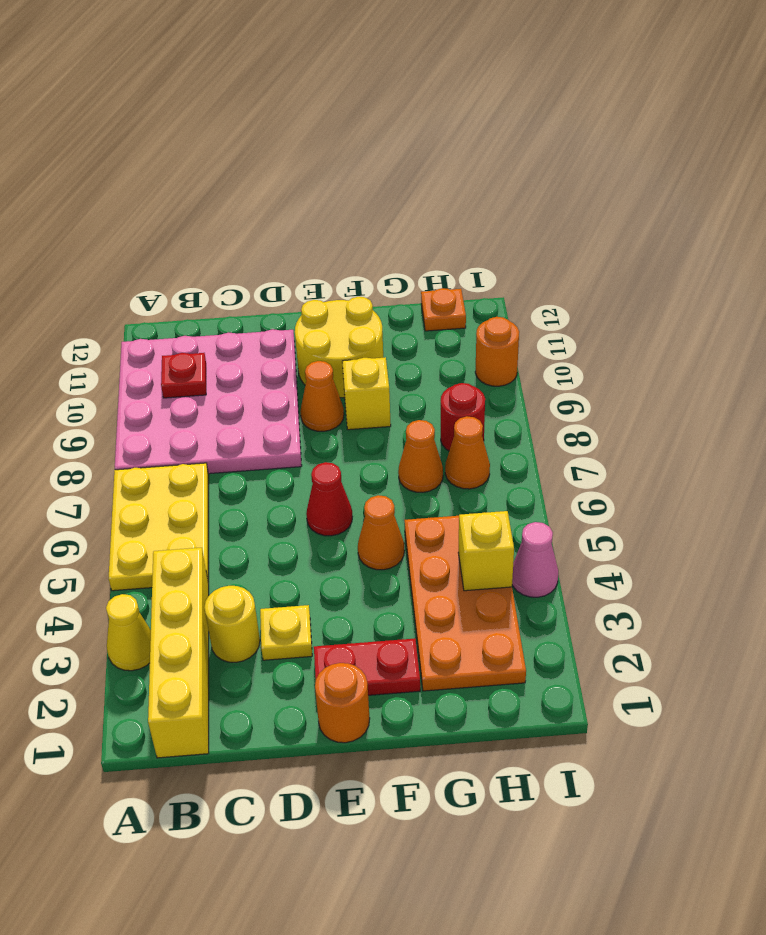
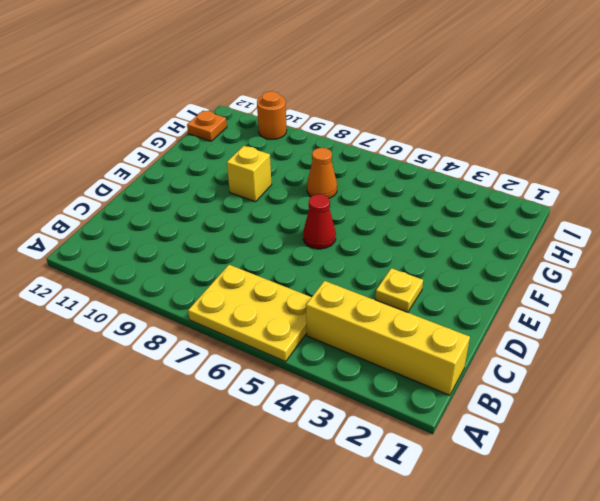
none -> yellow cone A3 level 1
none -> pink plate A8:D11 level 1
none -> yellow round brick C3 level 1

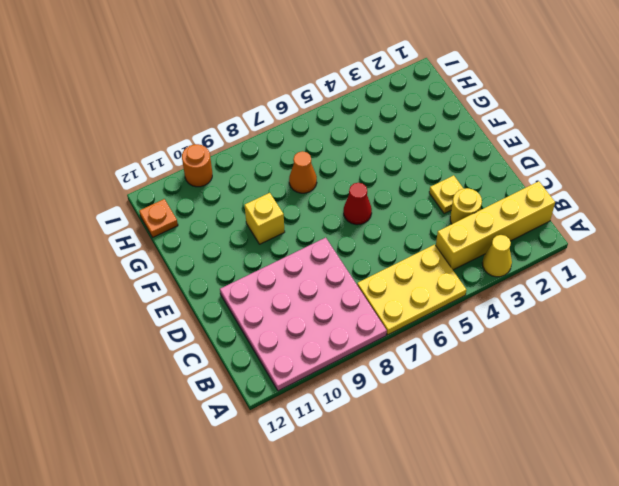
none -> orange round brick E1 level 1
none -> red plate E2:F2 level 1
none -> orange cone E9 level 1

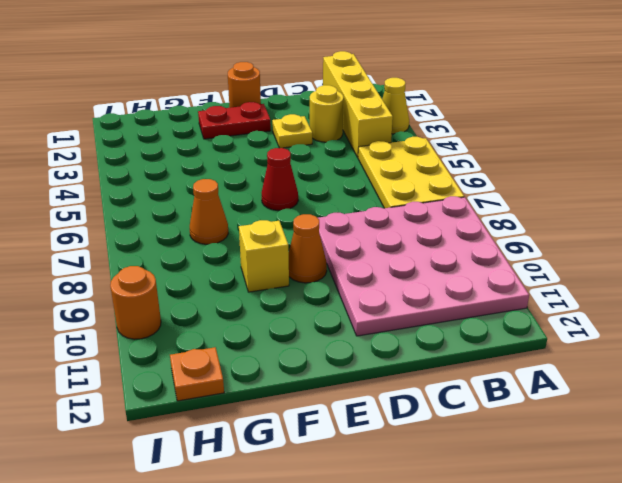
none -> yellow round brick E10:F11 level 1
none -> orange cone F5 level 1
none -> orange plate G2:H5 level 1

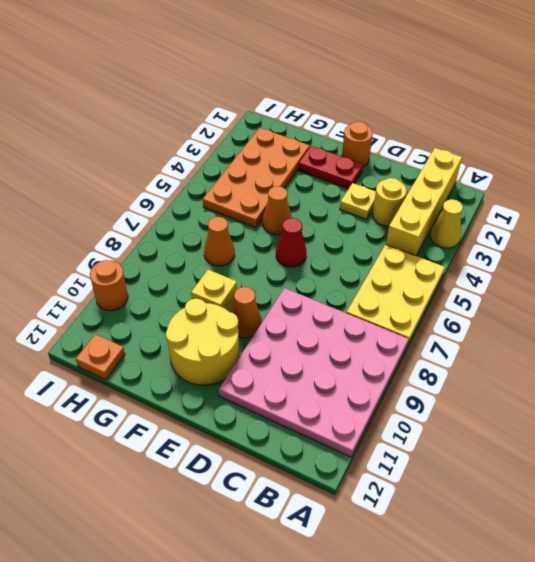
none -> orange cone H7 level 1
none -> red round brick H8 level 1
none -> pink cone I4 level 1

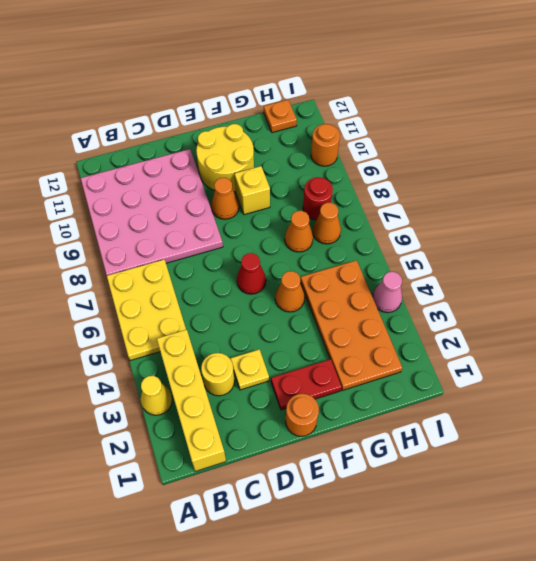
none -> red plate B10 level 2
none -> yellow brick H4 level 2

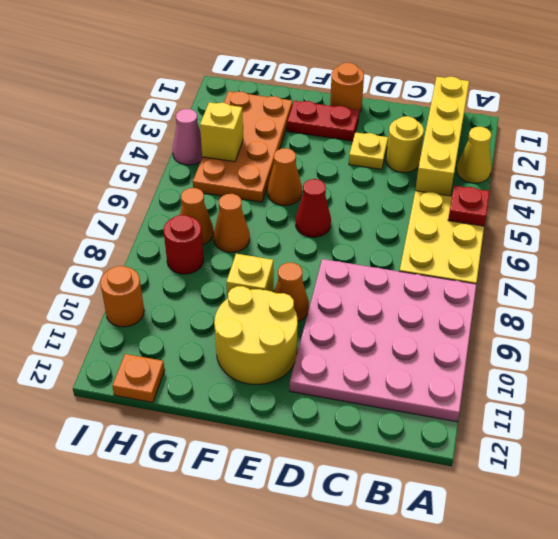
red plate A5 level 2 -> red plate B10 level 2

